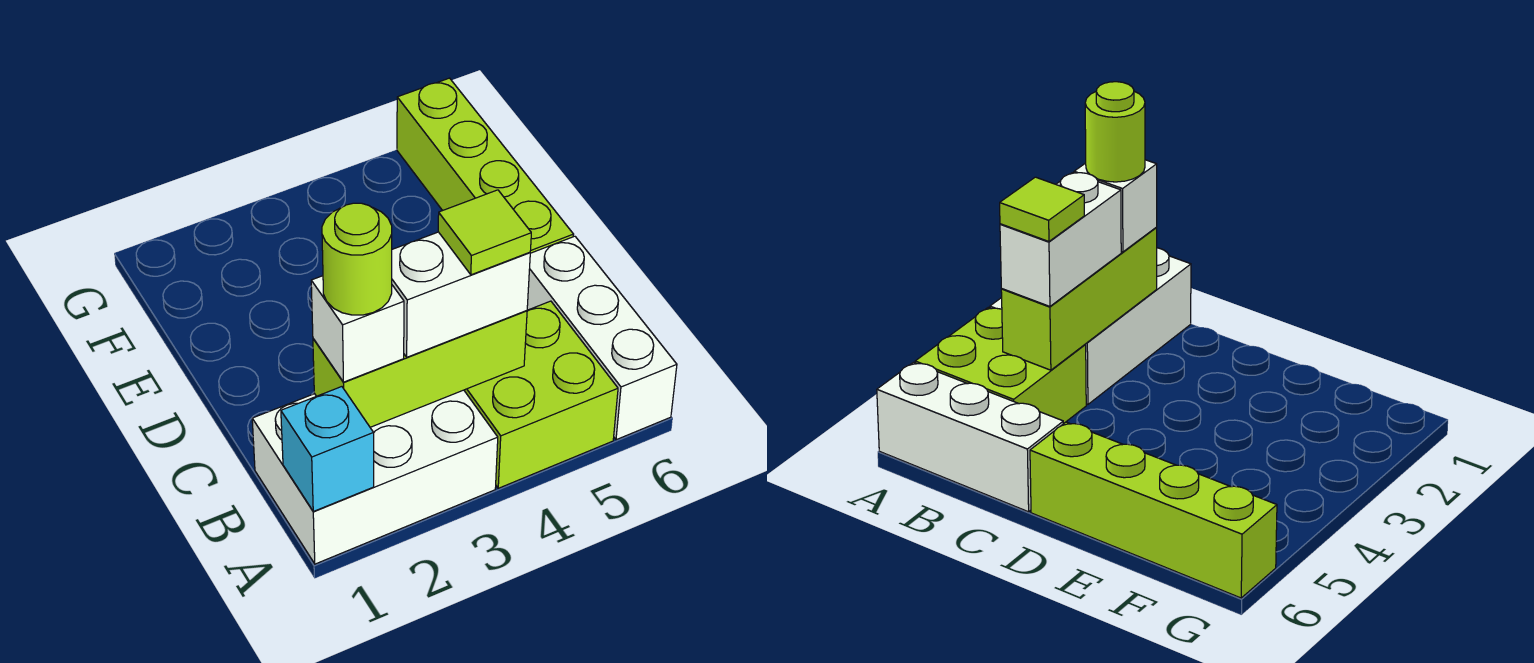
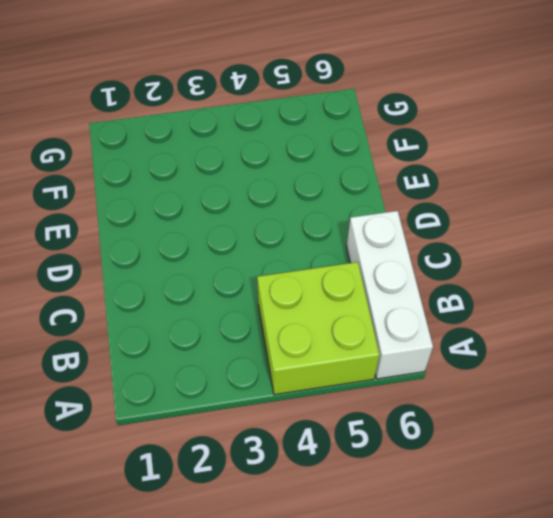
none -> white brick A1:B3 level 1
none -> lime brick D6:G6 level 1

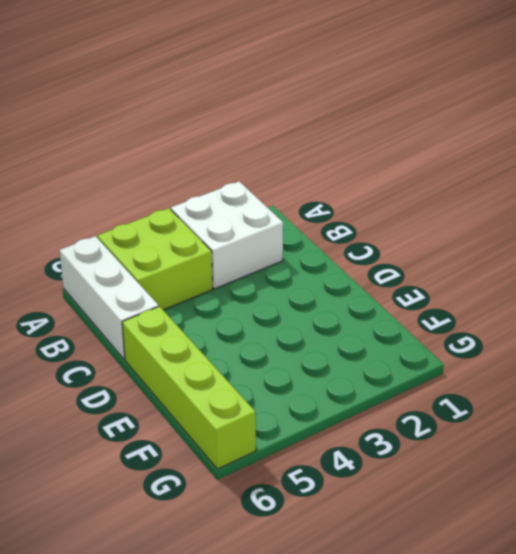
white brick A2:B3 level 1 -> white brick A1:B3 level 1
none -> cyan brick A1 level 2
none -> lime brick B2:B4 level 2

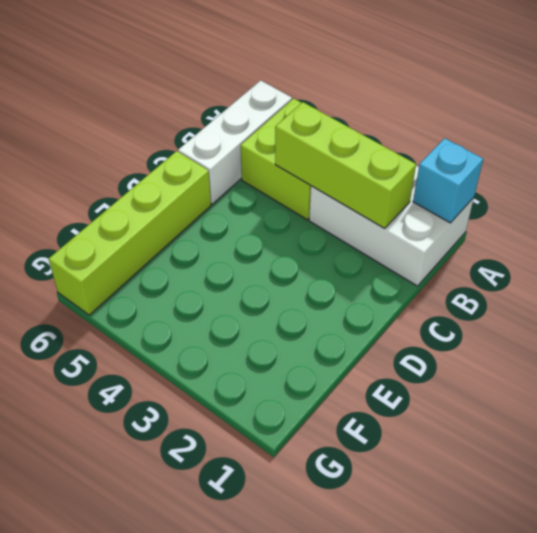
none -> white brick B2 level 3
none -> white brick B3:B4 level 3

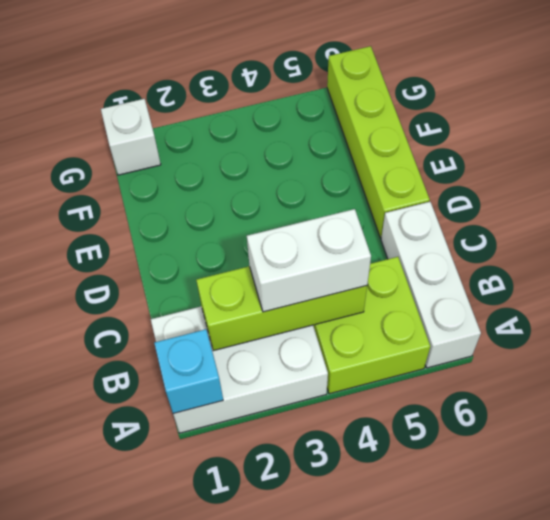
white brick G1 level 1 -> white brick B2 level 3
none -> lime round brick B2 level 4
none -> lime tile B4 level 4

